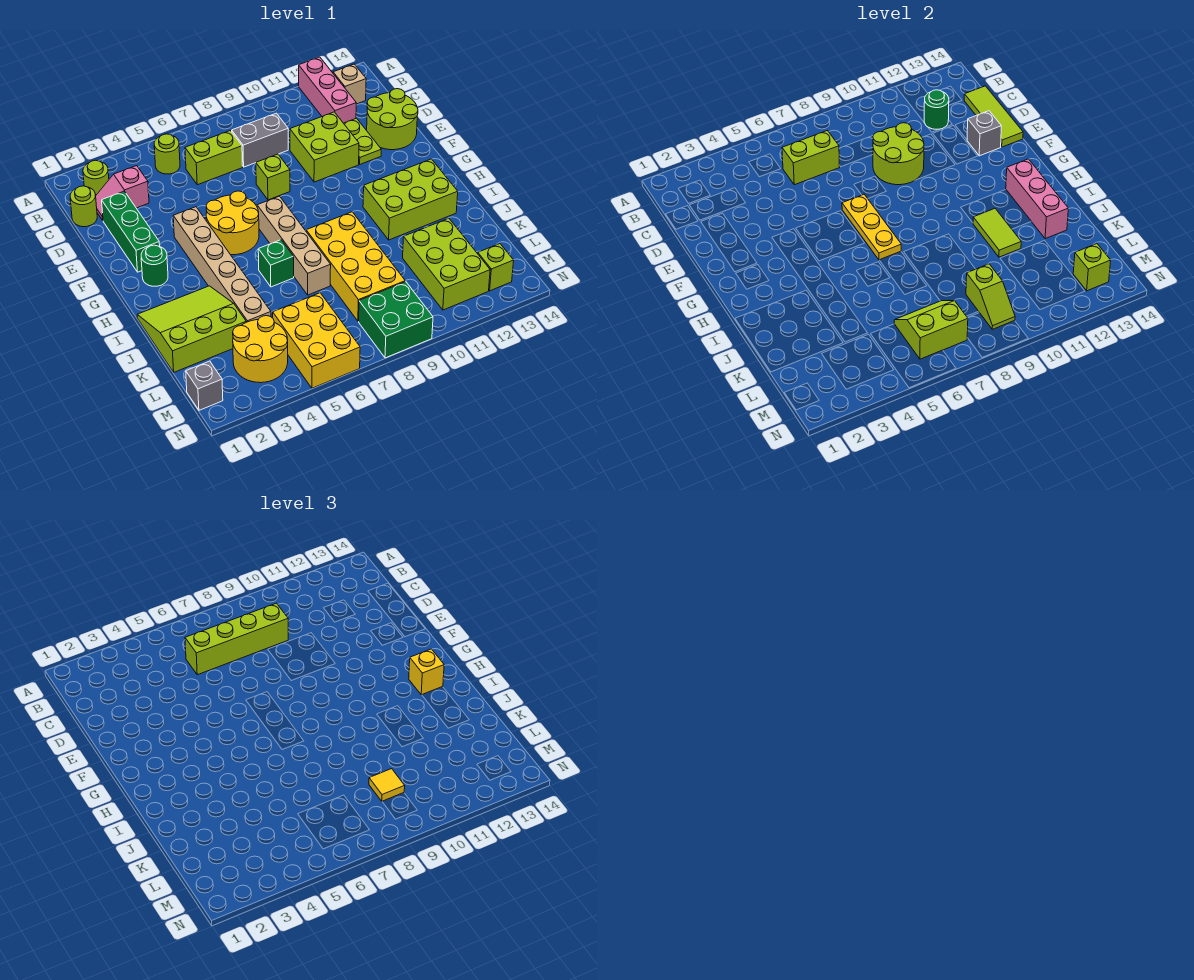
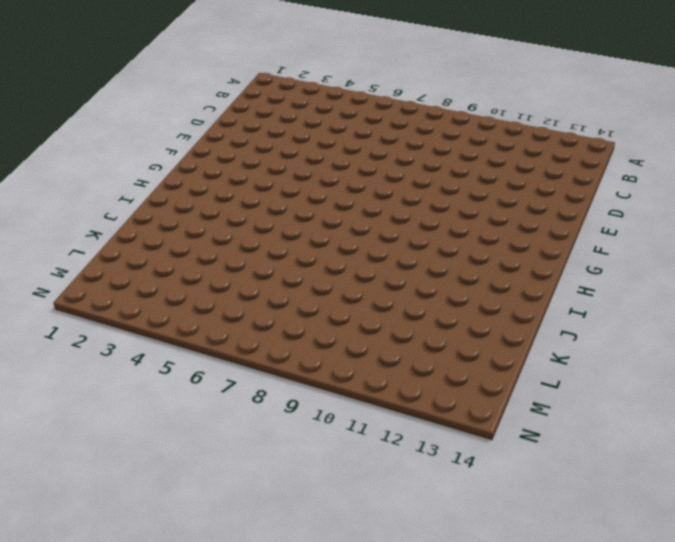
none -> pink brick A12:C12 level 1
none -> lime round brick B2 level 1
none -> lime round brick B5 level 1
none -> tan brick B13 level 1

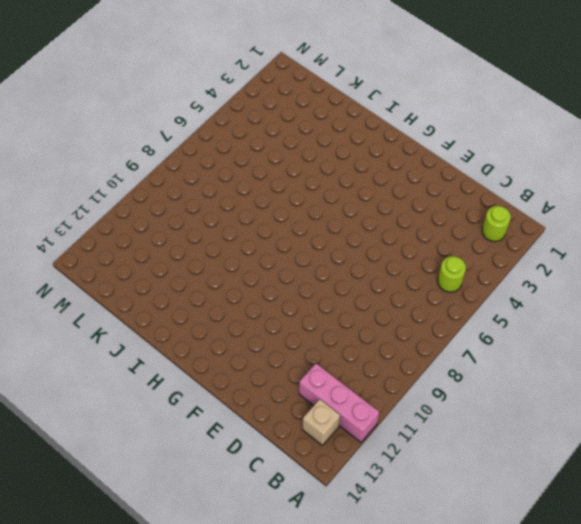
none -> lime round brick C1 level 1
none -> pink slope C2:C3 level 1 top 3
none -> lime brick C6:C7 level 1
none -> grey brick C8:C9 level 1

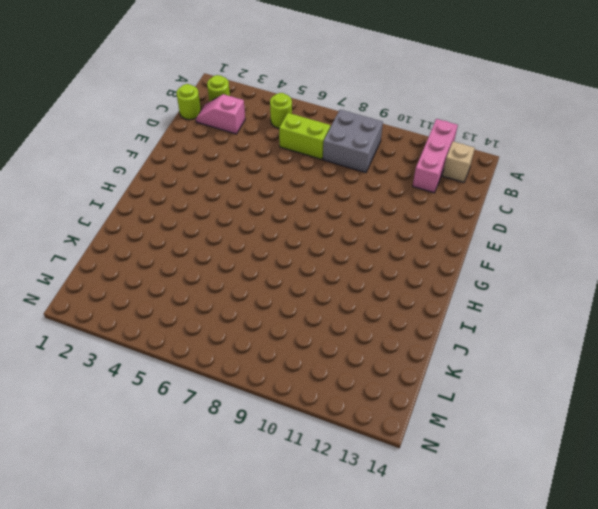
grey brick B8:C9 level 1 -> grey brick C8:C9 level 1
none -> green brick D2:F2 level 1
none -> lime brick D10:E11 level 1
none -> lime plate D12:E12 level 1
none -> lime round brick D13:E14 level 1

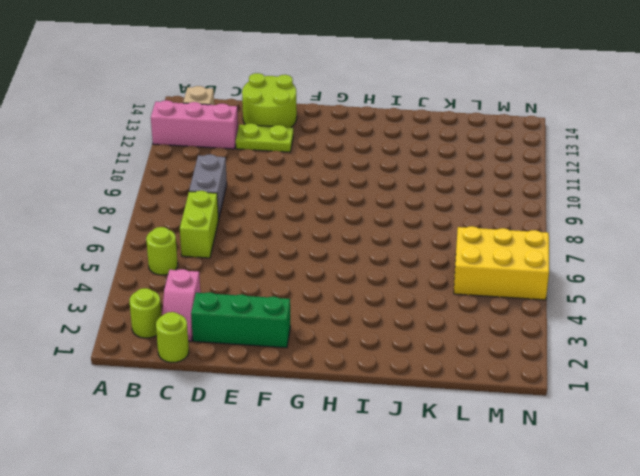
none -> lime brick D10:E11 level 1
none -> lime brick E8 level 1
none -> tan brick F4:K4 level 1
none -> yellow round brick F5:G6 level 1

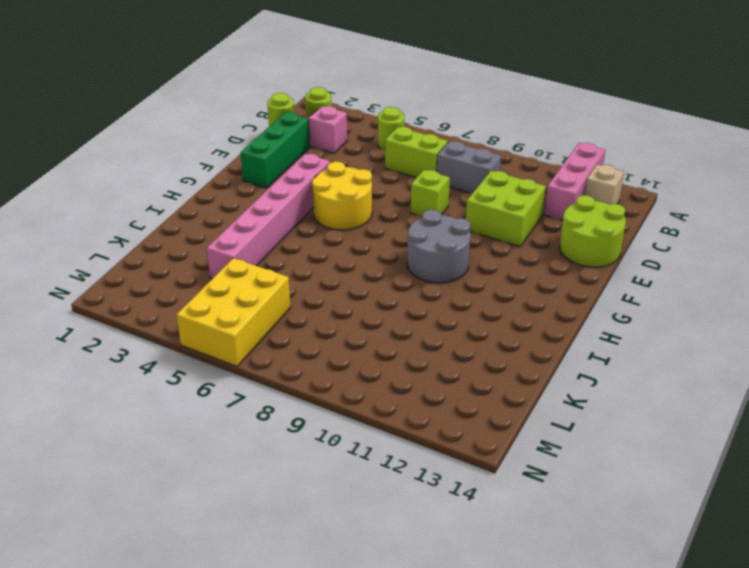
pink brick F4:K4 level 1 -> tan brick F4:K4 level 1
grey round brick G9:H10 level 1 -> none
none -> lime plate D12:E12 level 1
none -> green round brick G2 level 1
none -> tan brick G7:J7 level 1
none -> lime brick H11:I13 level 1

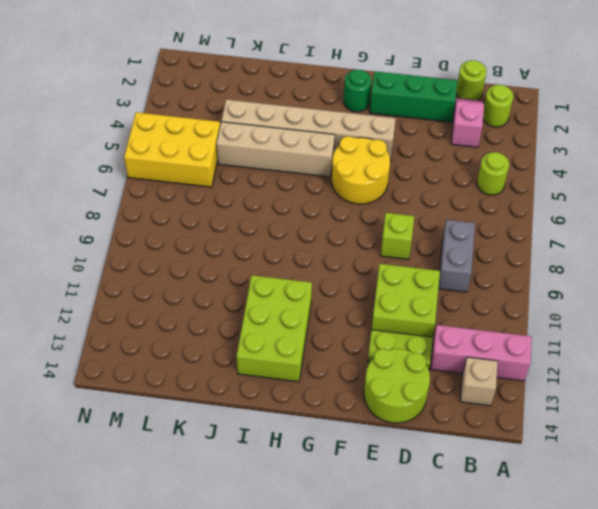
tan brick H5:K5 level 1 -> tan brick G7:J7 level 1
none -> lime brick C6:C7 level 1
none -> lime slope I1:K3 level 1 top K
none -> green brick I6 level 1
none -> yellow brick I8:L9 level 1

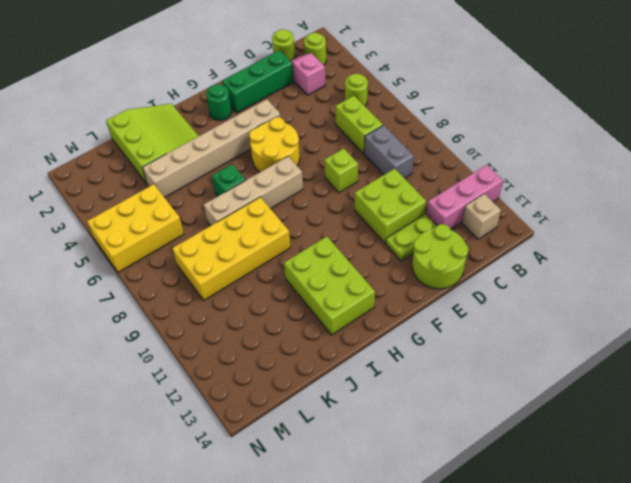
none -> lime brick K11:M12 level 1
none -> yellow round brick L3:M4 level 1
none -> grey brick M1 level 1
none -> green brick M8:N9 level 1

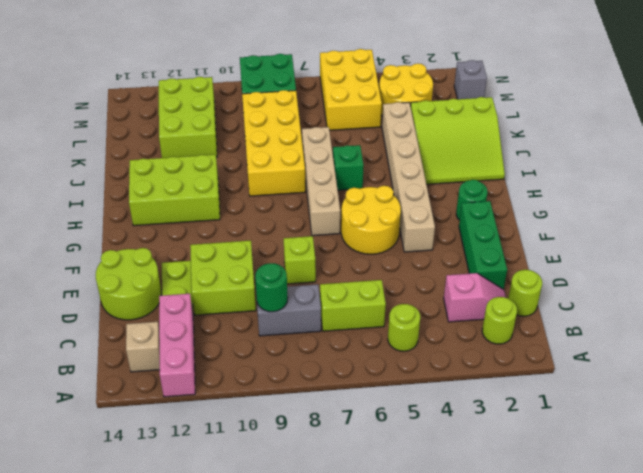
green round brick C9 level 2 -> green round brick C12 level 2
none -> lime brick M13 level 1
none -> lime brick C6:C7 level 2
none -> lime tile C14:E14 level 2
none -> lime round brick D9:E10 level 2

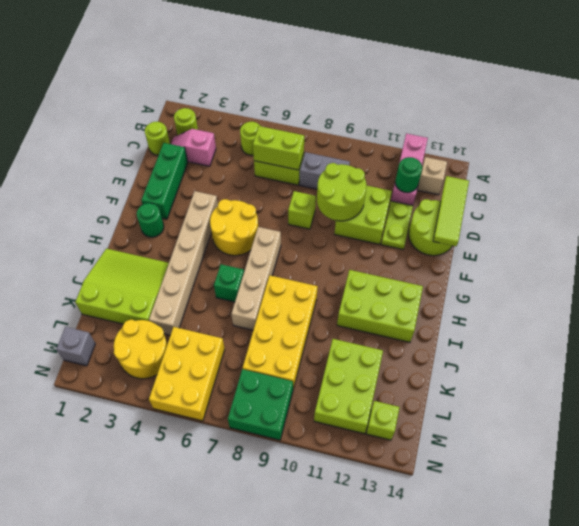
none -> grey brick E13 level 2
none -> yellow plate F7:H7 level 2
none -> pink brick H13:J13 level 2
none -> lime tile I11:J11 level 2

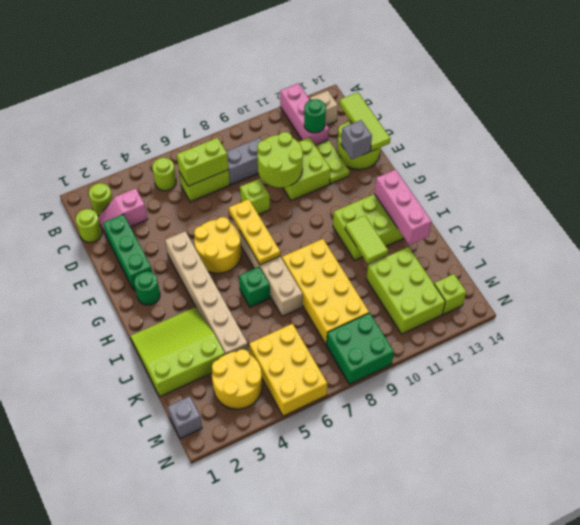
none -> lime slope L6:M7 level 2 top M
none -> lime slope L9:M9 level 2 top L
none -> lime brick M13 level 2
none -> lime brick C6:C9 level 3

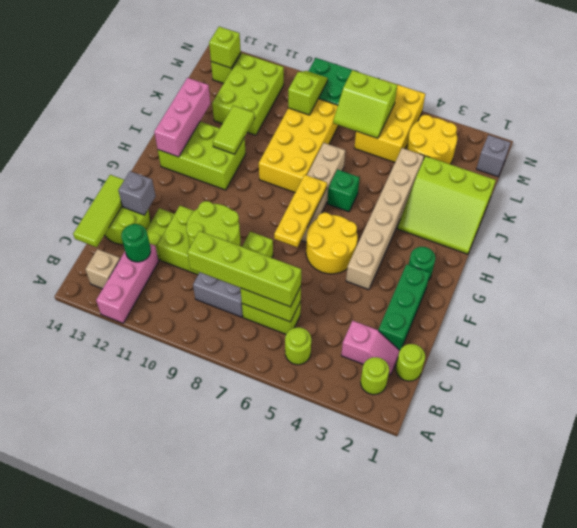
none -> yellow brick H13 level 3
none -> yellow tile L9 level 3

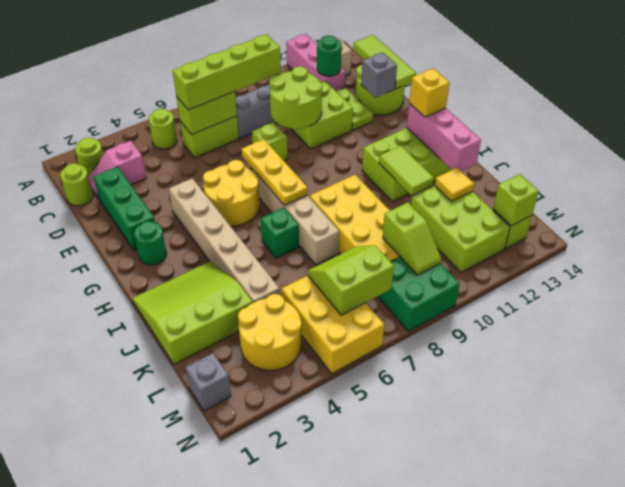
yellow tile K12 level 2 -> yellow tile L9 level 3

